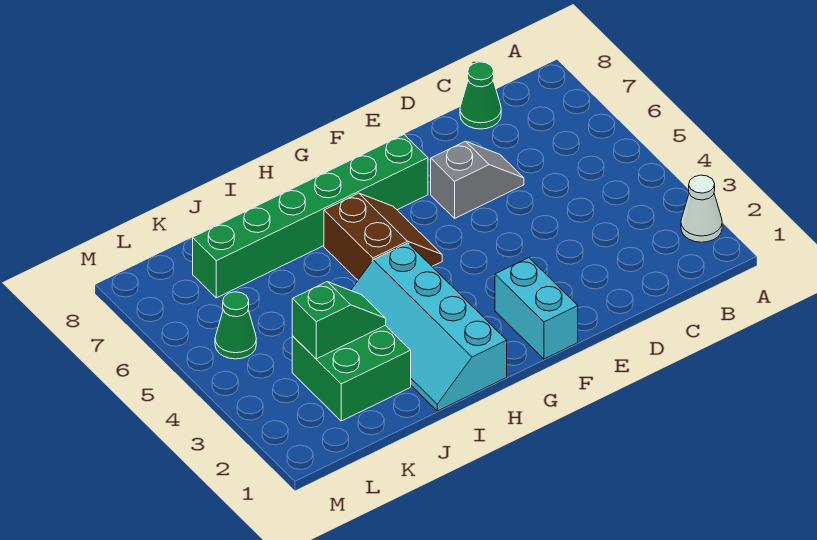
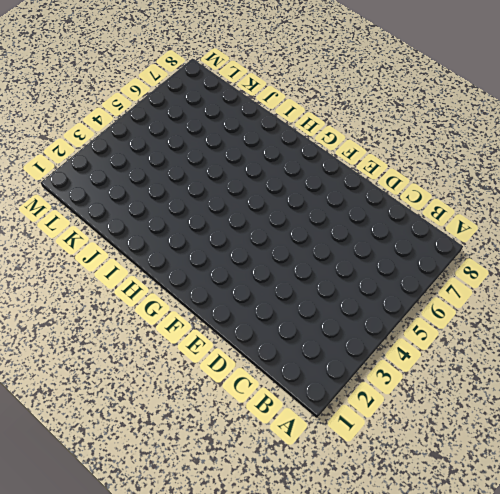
none -> white cone A2 level 1
none -> green cone C8 level 1

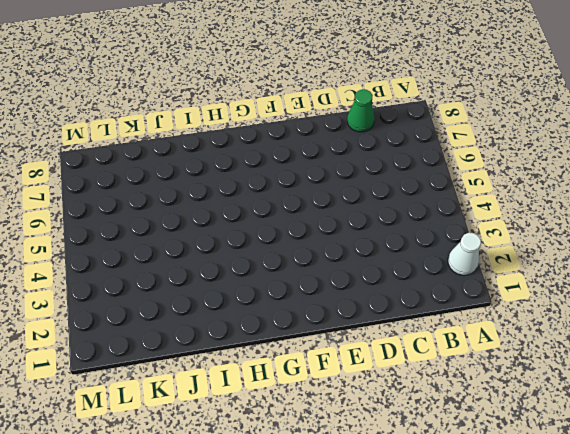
none -> grey slope D6:E6 level 1 top E
none -> cyan brick F1:F2 level 1

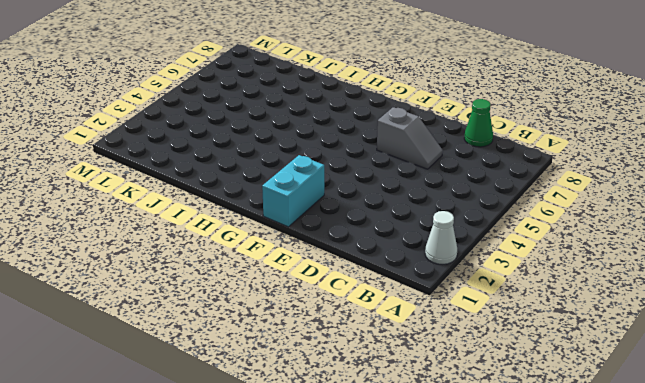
none -> green brick F7:K7 level 1
none -> brown slope G5:H6 level 1 top H

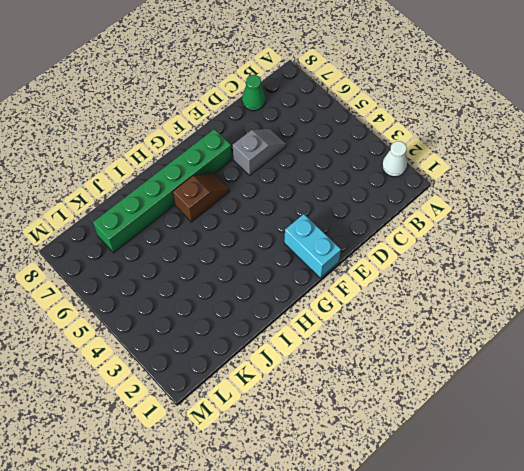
brown slope G6:H6 level 1 top H -> brown slope G5:H6 level 1 top H
none -> cyan slope H1:I4 level 1 top H
none -> green brick J2:K3 level 1

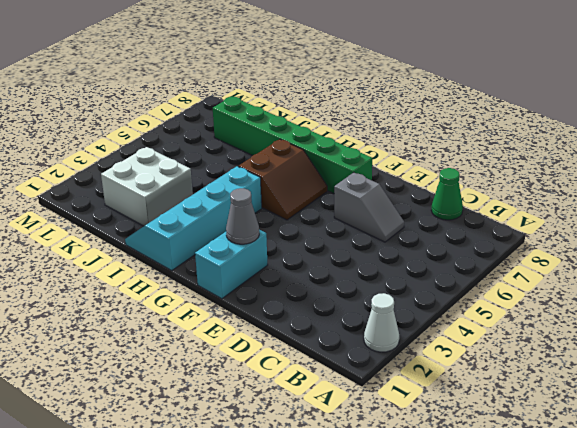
grey cone F2 level 2 -> none
white brick J2:K3 level 1 -> green brick J2:K3 level 1
none -> green cone L5 level 1
none -> green slope J3:K3 level 2 top K

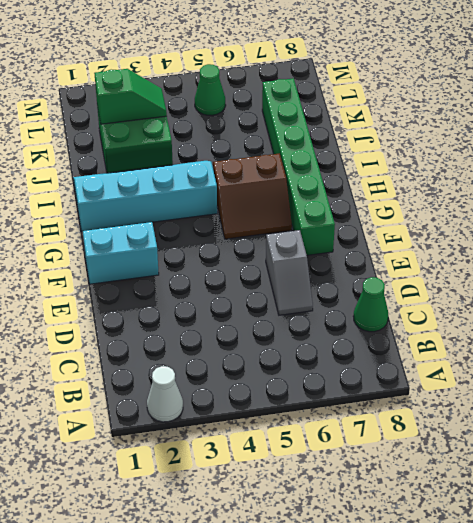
green slope K2:K3 level 2 top 2 -> green slope J3:K3 level 2 top K

